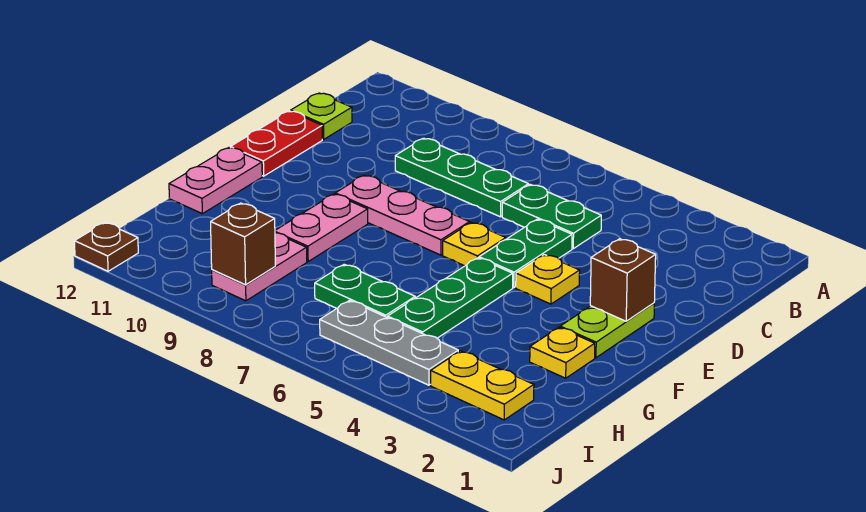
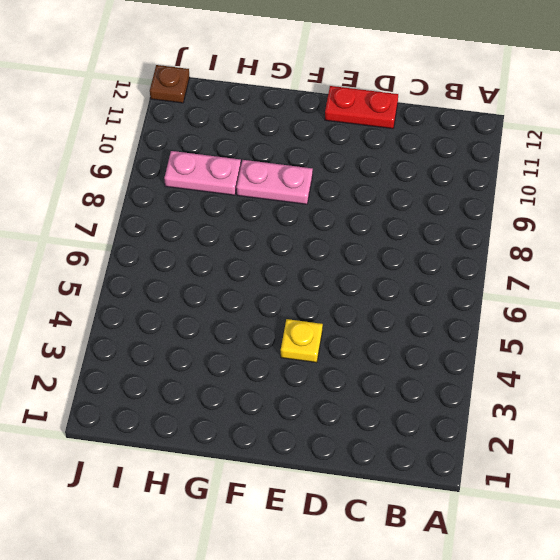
none -> green plate C5:C6 level 1
none -> green plate C7:C9 level 1
none -> lime plate C12 level 1

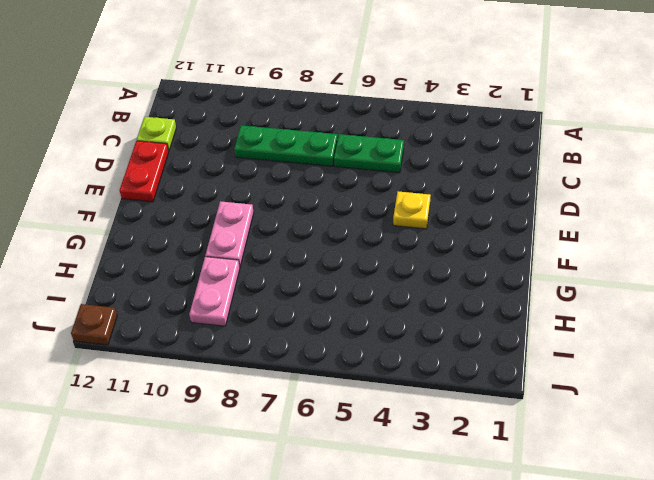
none -> green plate D5:E5 level 1
none -> lime plate E2:F2 level 1
none -> yellow plate E6 level 1

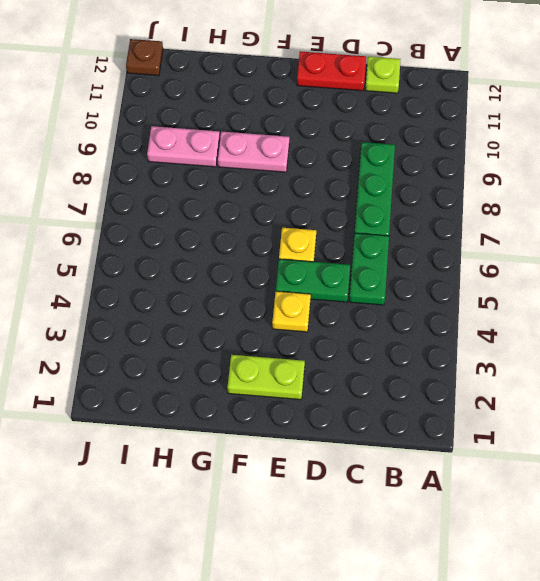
none -> pink plate E7:E9 level 1
none -> green plate F5:H5 level 1
none -> pink plate F12:G12 level 1

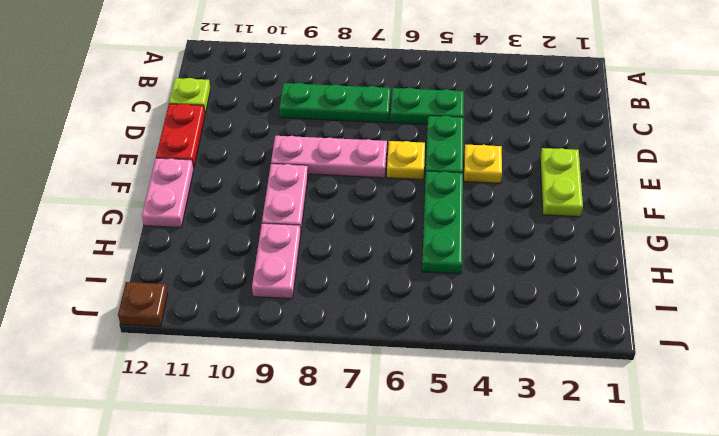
none -> yellow plate G2 level 1
none -> green plate H6:H7 level 1
none -> yellow plate I2:I3 level 1

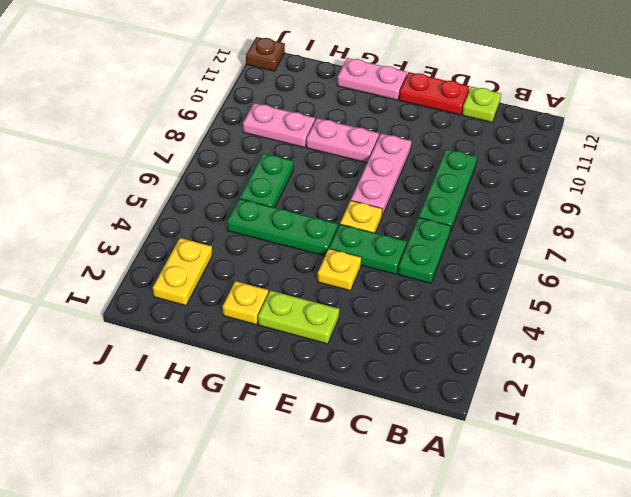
none -> grey plate I4:I6 level 1
none -> brown brick E2 level 2
none -> brown brick I9 level 2

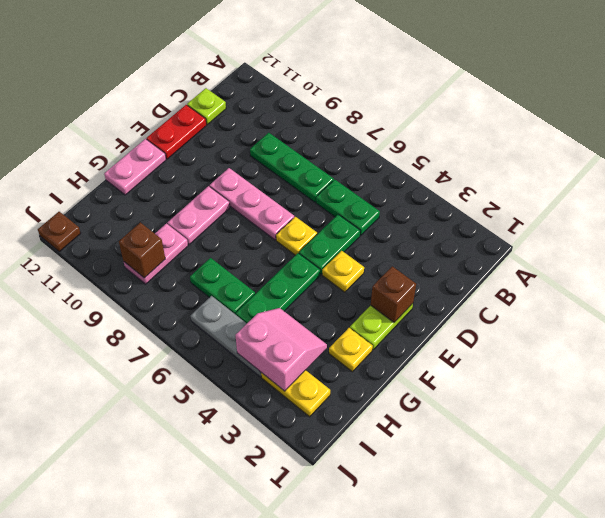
pink slope H3:I4 level 2 top I -> none

